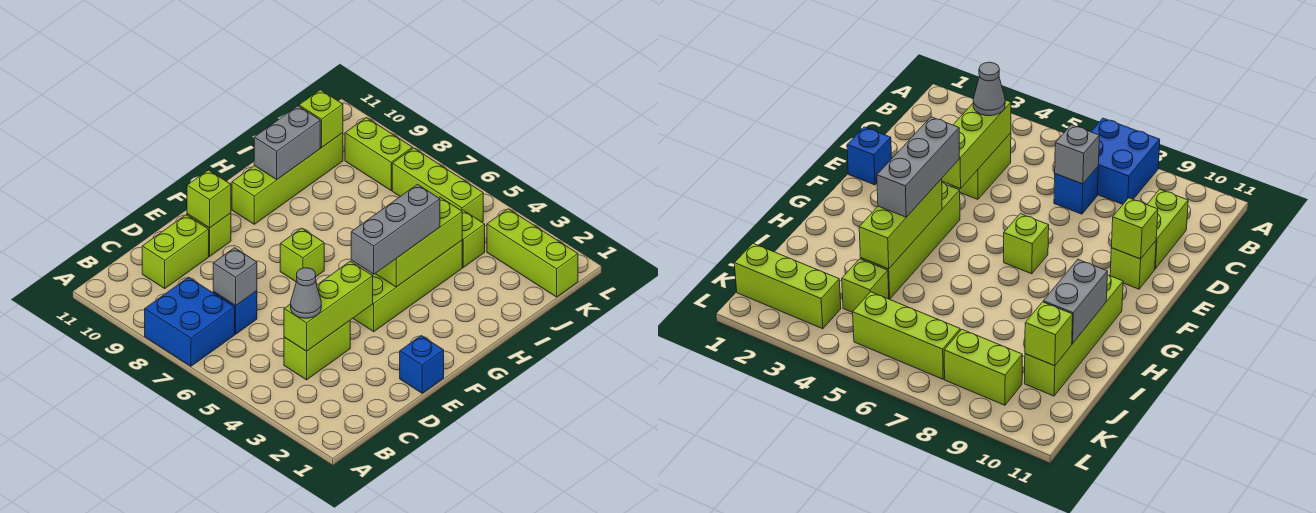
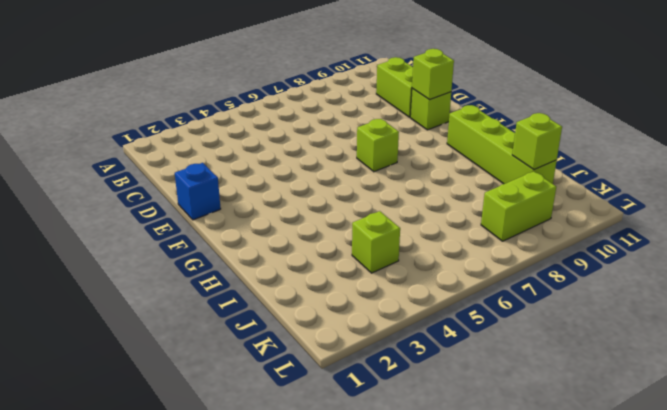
none -> blue brick A7:B8 level 1
none -> lime brick C4:D4 level 1
none -> blue brick C7 level 1

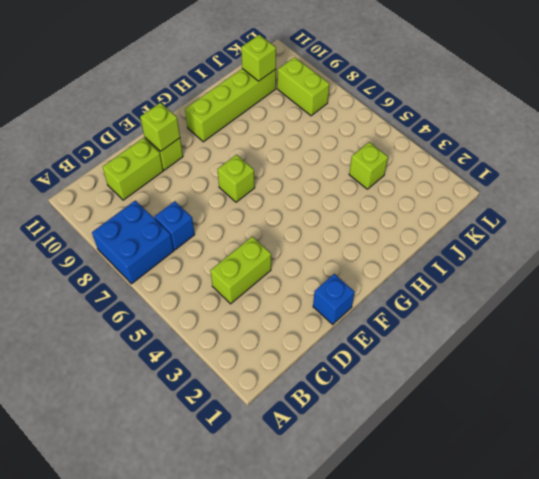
none -> lime brick F4:I4 level 1
none -> lime brick K1:K3 level 1
none -> lime brick K5:K7 level 1

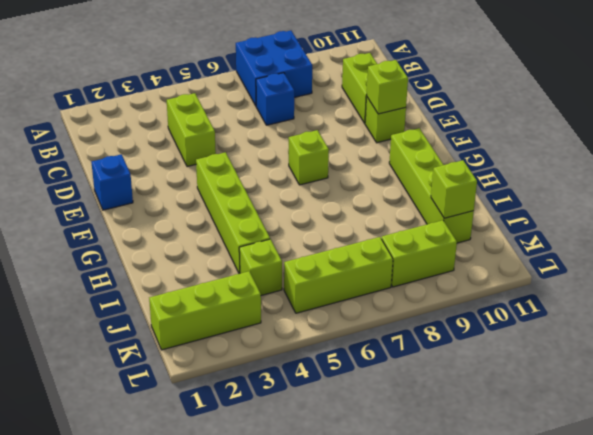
none -> lime brick C4:E4 level 2
none -> grey brick C7 level 2
none -> lime brick G4:I4 level 2

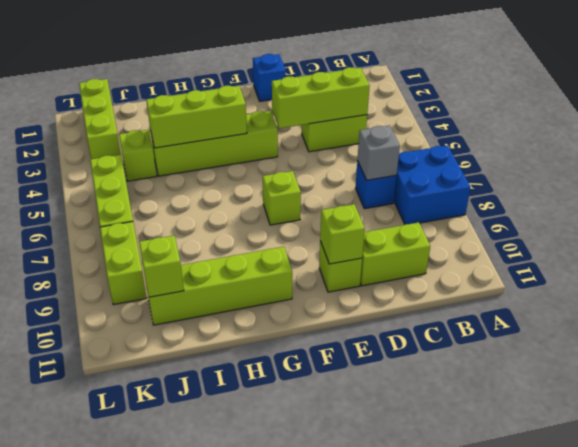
none -> grey brick H10:I10 level 2
none -> grey cone C4 level 3
none -> grey brick F4:H4 level 3

